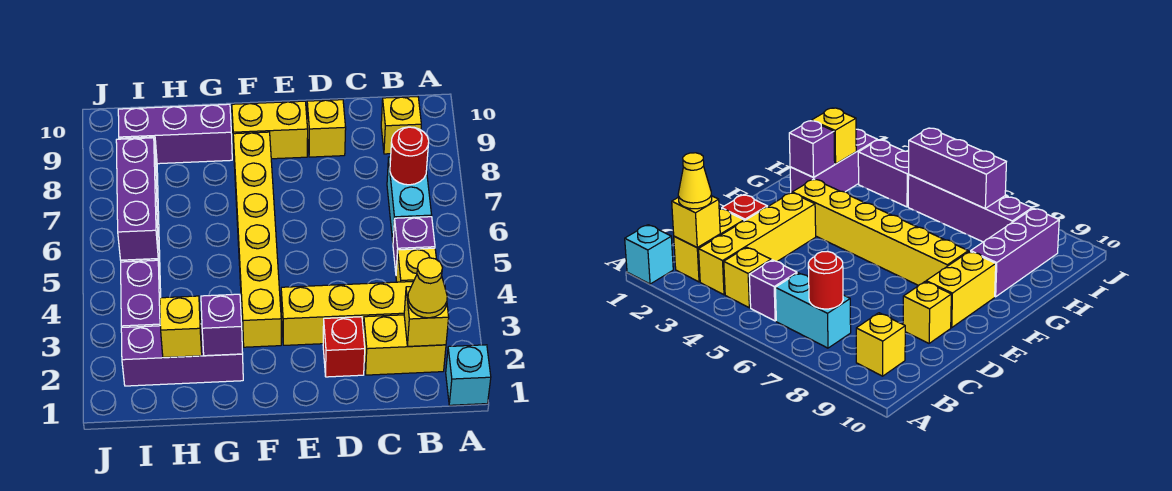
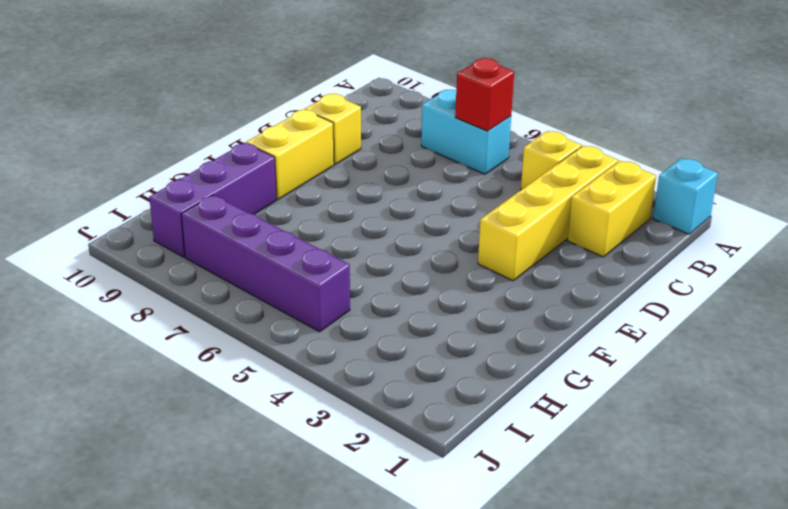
red brick B6 level 2 -> red brick D2 level 1
none -> purple brick B5 level 1
none -> yellow brick B9 level 1
none -> yellow brick F3:F8 level 1

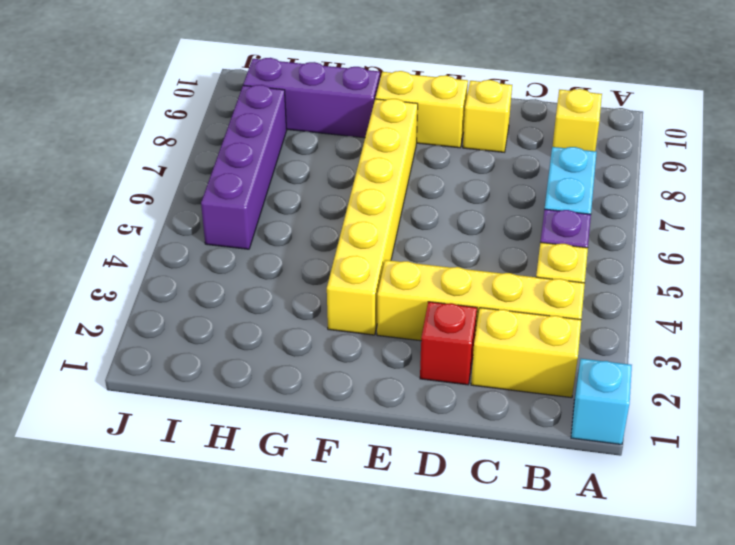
none -> purple brick G2:I2 level 1
none -> purple brick I3:I4 level 1
none -> yellow brick B2 level 2

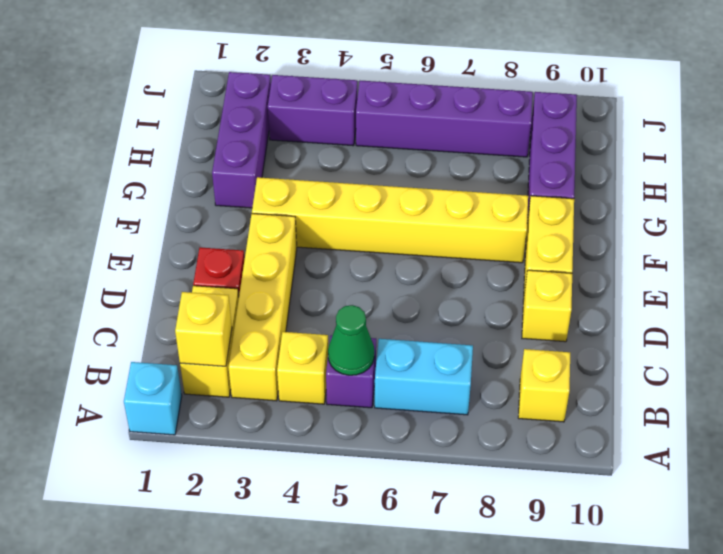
green cone B5 level 2 -> none
none -> red round brick B7 level 2
none -> purple brick G2 level 2
none -> yellow brick H2 level 2

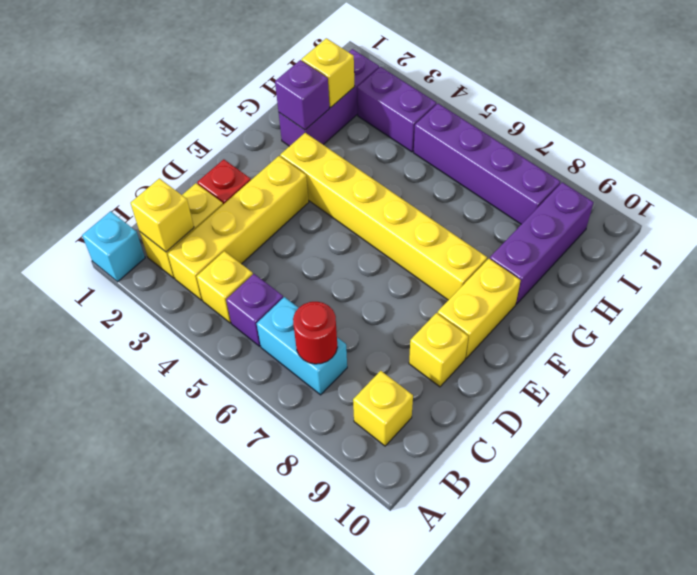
none -> purple brick I5:I7 level 2
none -> yellow cone B2 level 3

